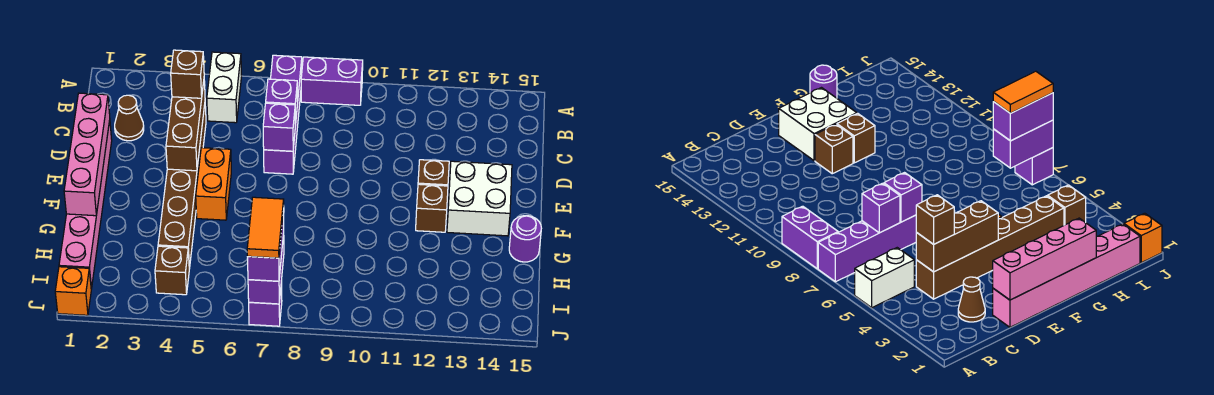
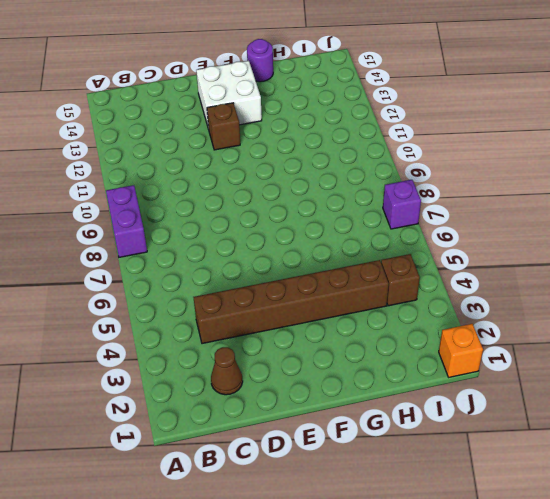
none -> white brick A5:B5 level 1
none -> purple brick A7:D7 level 1
none -> pink brick D1:I1 level 1

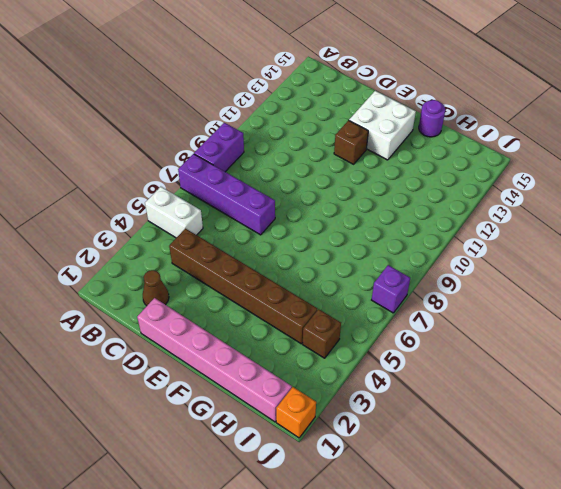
none -> orange brick E5:F5 level 1
none -> brown brick F12 level 1
none -> brown brick C4:E4 level 2

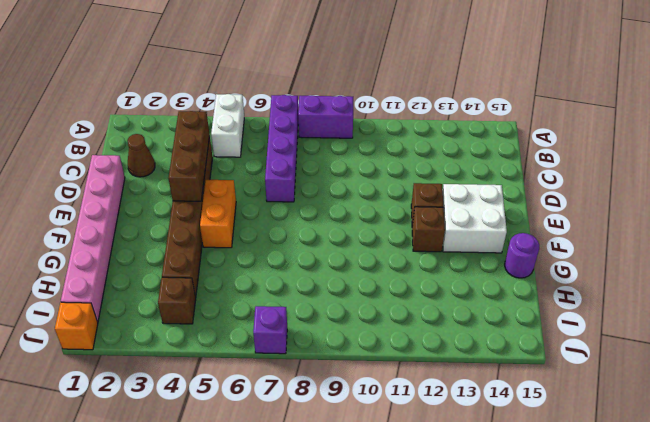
none -> purple brick C7 level 2
none -> pink brick D1:G1 level 2
none -> purple brick D7 level 2

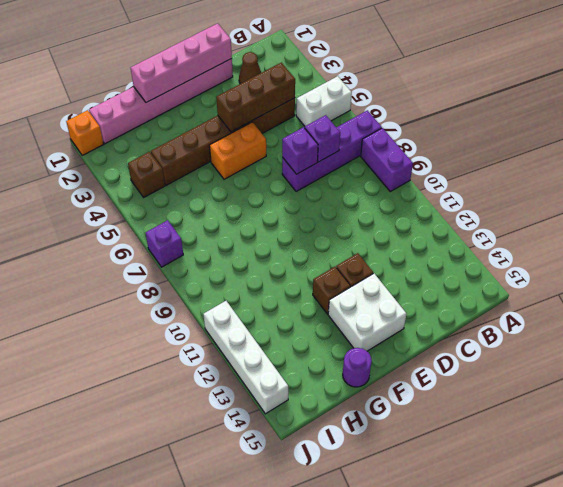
white brick J11:J14 level 1 -> none
none -> purple brick I7:J7 level 2
none -> brown brick C4 level 3
none -> purple brick I7:J7 level 3

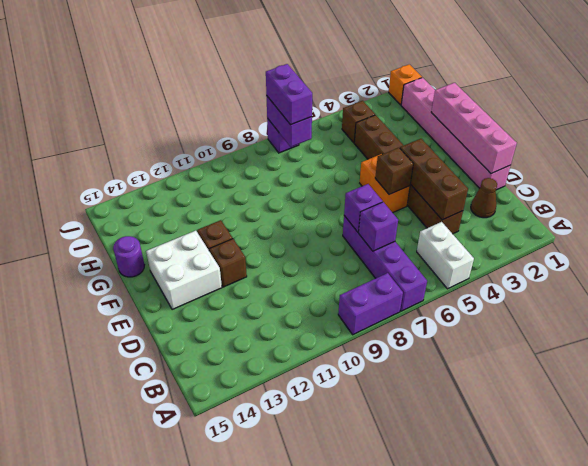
brown brick E5 level 2 -> brown brick C4 level 3
none -> orange tile I7:J7 level 4

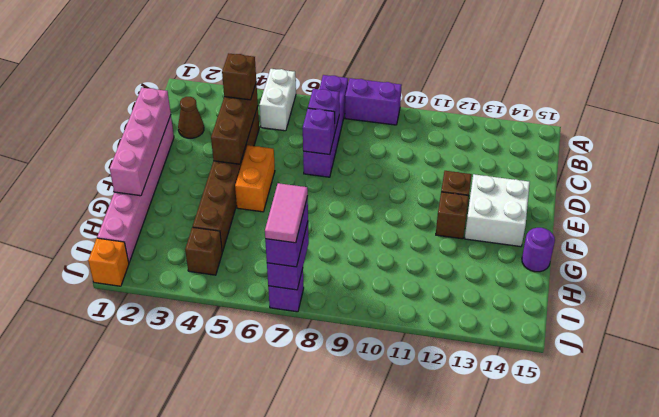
pink tile I7:J7 level 4 -> orange tile I7:J7 level 4

